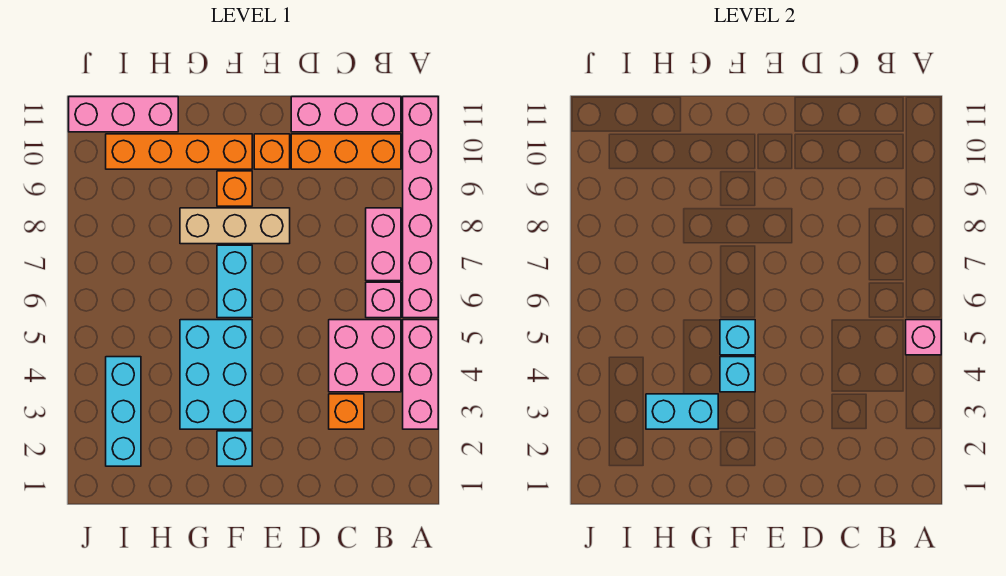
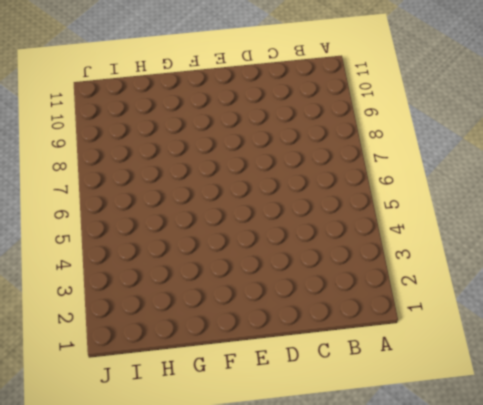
none -> pink brick A3:A5 level 1
none -> pink brick A6:A11 level 1
none -> pink brick B4:C5 level 1

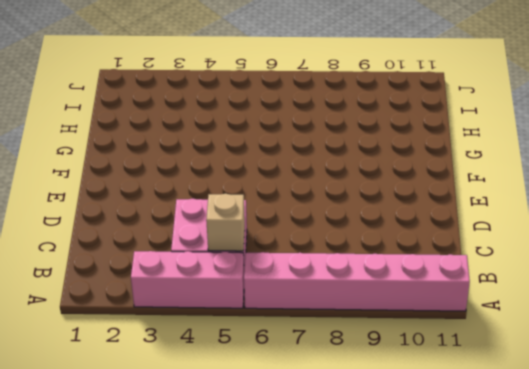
tan brick B5 level 2 -> none
none -> pink brick B6 level 1
none -> pink brick B7:B8 level 1
none -> orange brick B10:D10 level 1

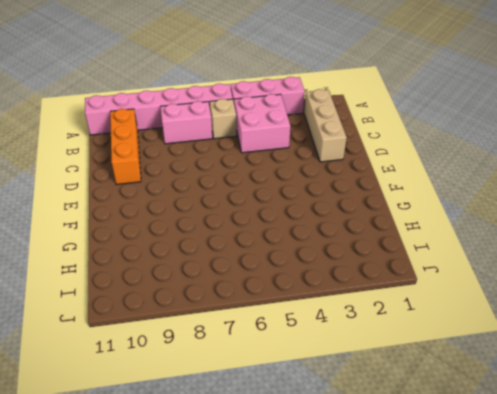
tan brick B2:D2 level 1 -> tan brick E8:G8 level 1
tan brick B6 level 1 -> pink brick B6 level 1
none -> pink brick B11:D11 level 1
none -> orange brick C3 level 1
none -> orange brick E10 level 1

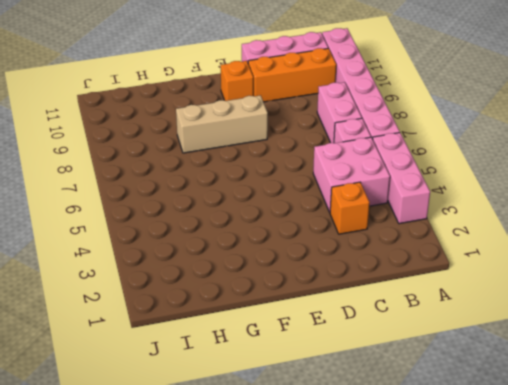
none -> cyan brick F2 level 1
none -> cyan brick F3:G5 level 1
none -> cyan brick F6:F7 level 1

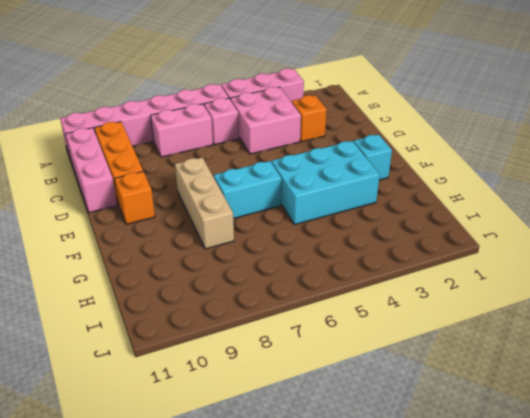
none -> orange brick F9 level 1
none -> orange brick F10:I10 level 1
none -> pink brick H11:J11 level 1

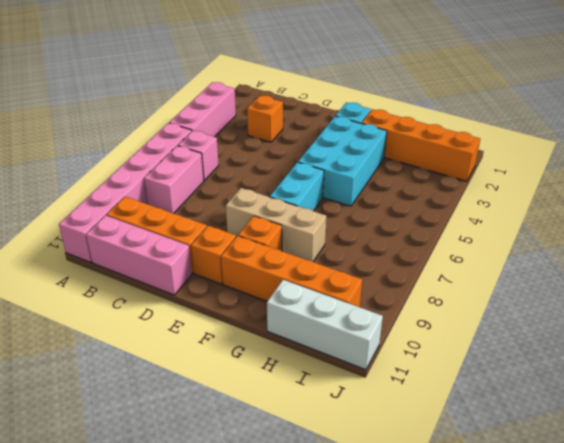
orange brick G2:J2 level 1 -> cyan brick I2:I4 level 1
white brick H11:J11 level 1 -> pink brick H11:J11 level 1
none -> pink brick B4:C5 level 1
none -> pink brick A5 level 2
none -> cyan brick F4 level 2

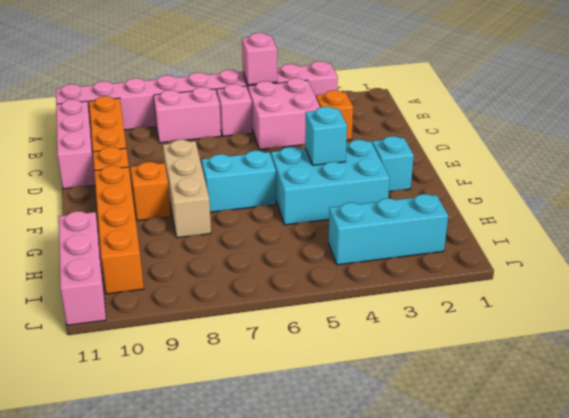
none -> cyan brick F5 level 2
none -> cyan brick G3:H3 level 2

